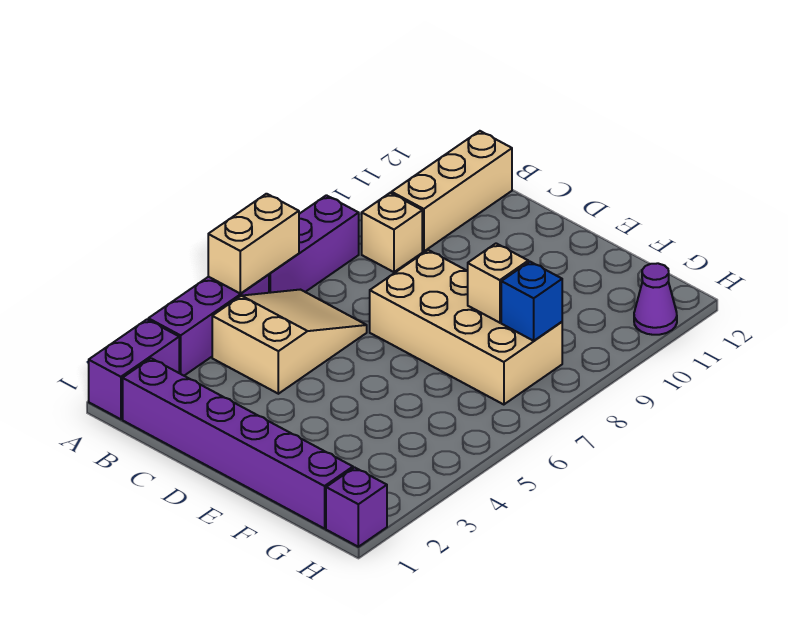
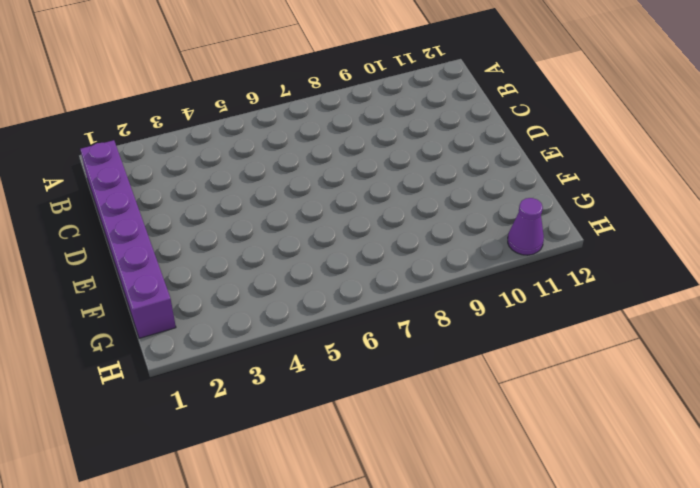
none -> purple brick A1:A2 level 1
none -> purple brick A3:A5 level 1
none -> purple brick A6:A8 level 1

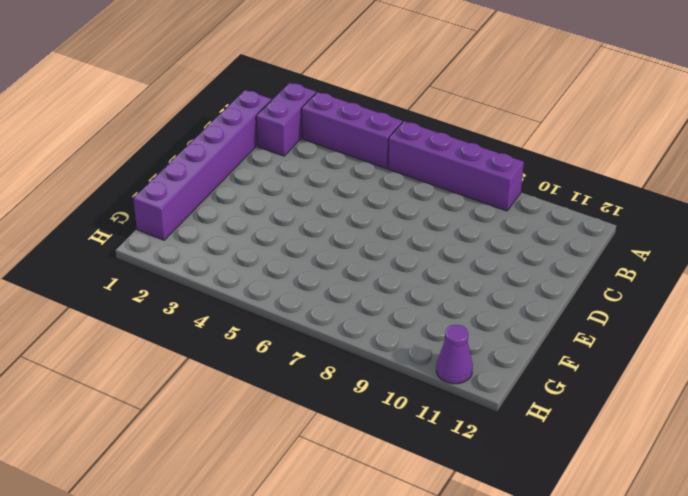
purple brick A2:B2 level 1 -> purple brick A1:A2 level 1
purple brick A6:A9 level 1 -> purple brick A6:A8 level 1
none -> tan slope B4:C6 level 1 top 4
none -> tan brick B9 level 1
none -> tan brick B10:B12 level 1

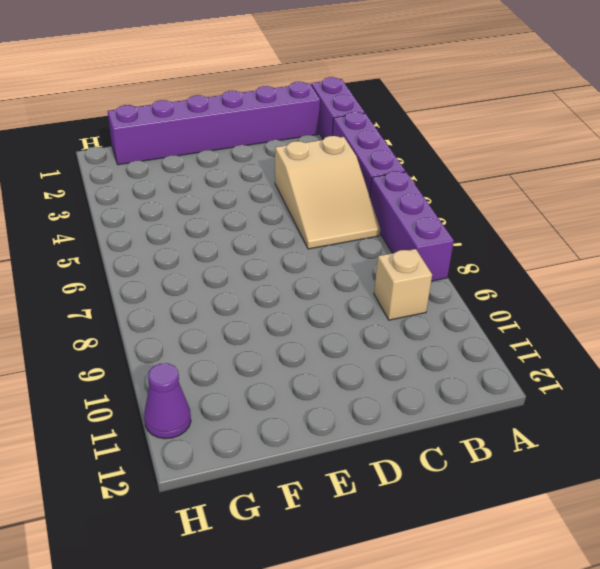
none -> tan brick B10:B12 level 1
none -> tan brick D7:G8 level 1
none -> purple brick H1 level 1

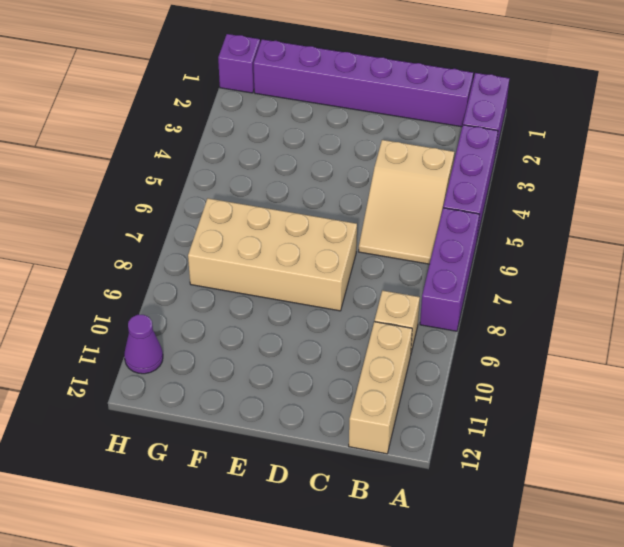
none -> tan brick A5:A6 level 2
none -> tan brick F8 level 2
none -> blue brick G8 level 2

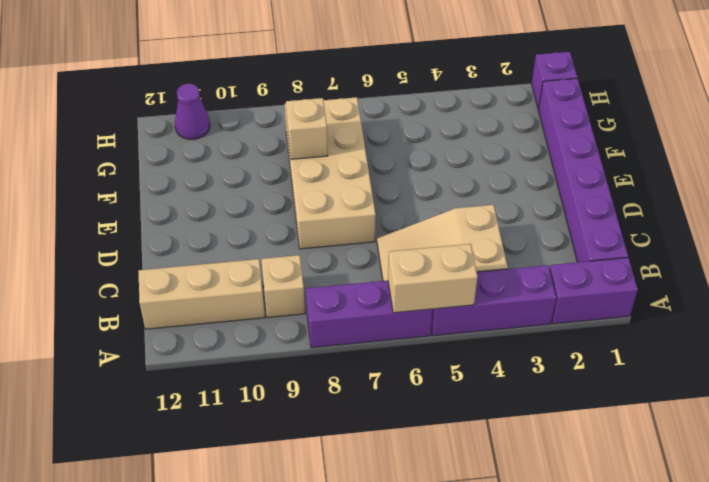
none -> blue brick G8 level 2

